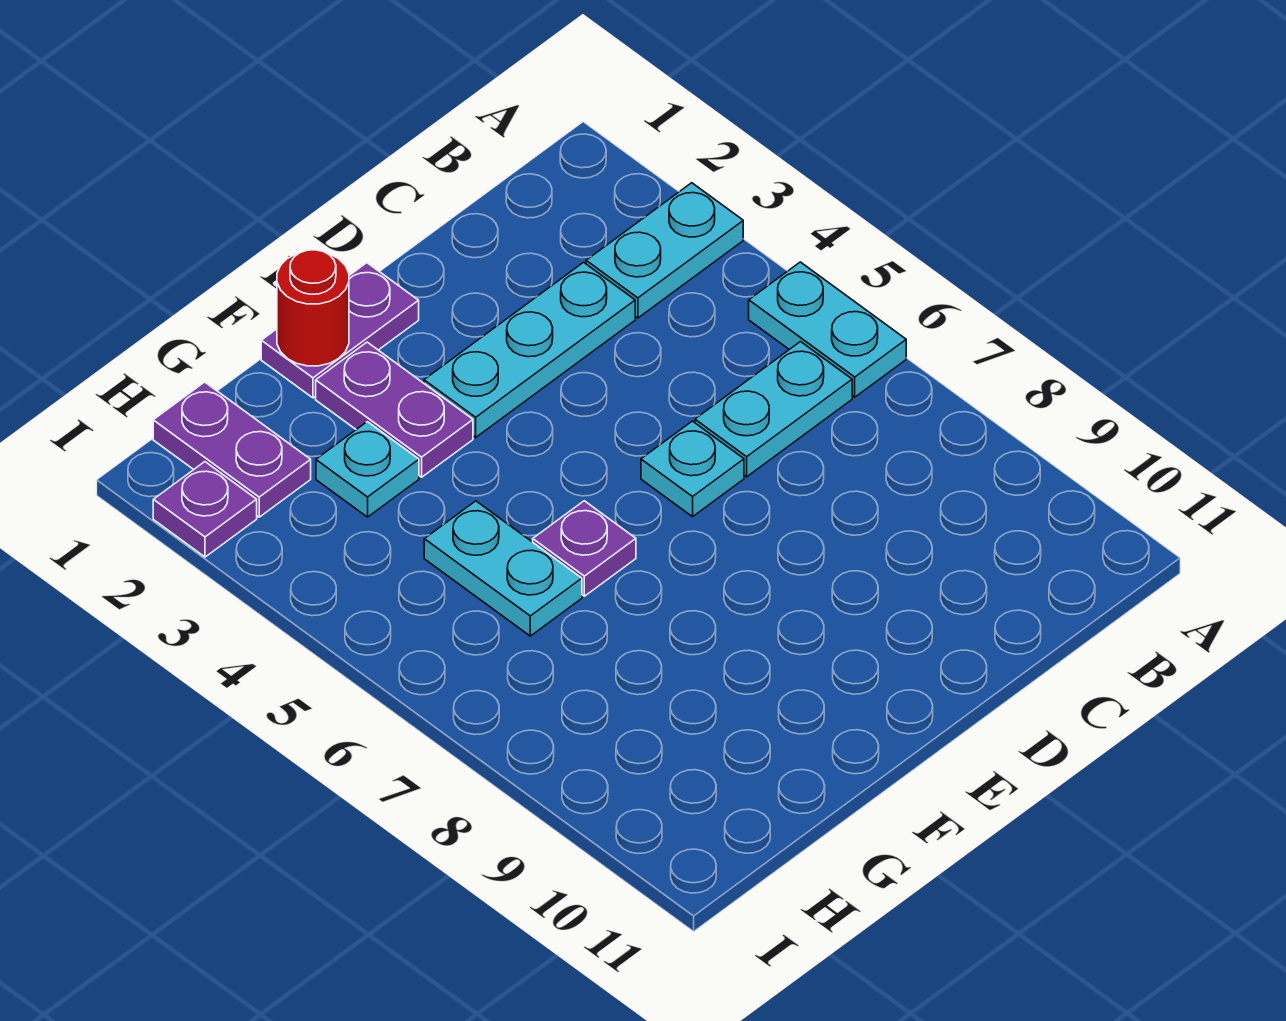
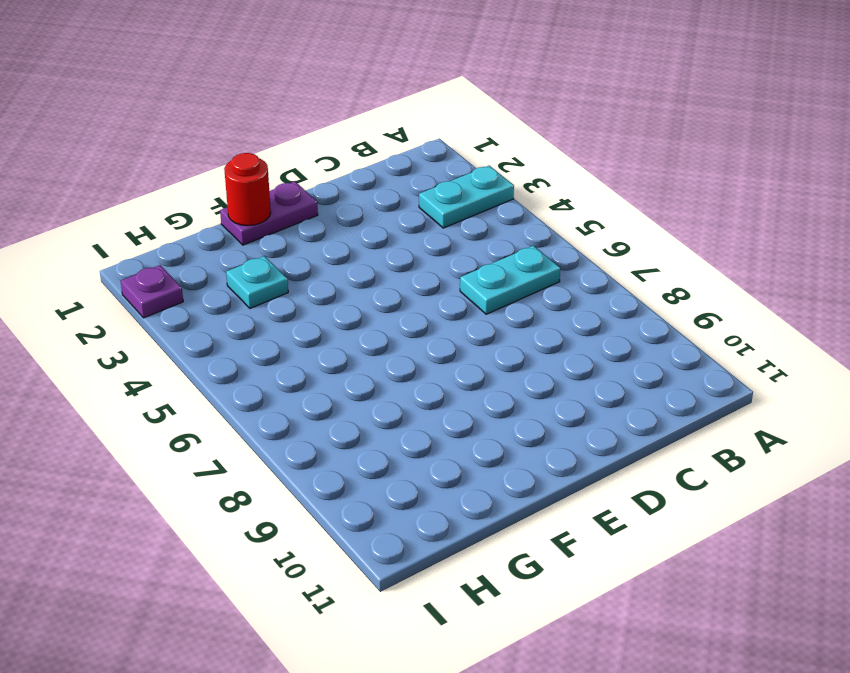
none -> cyan plate A5:A6 level 1
none -> cyan plate C3:E3 level 1
none -> cyan plate D6 level 1

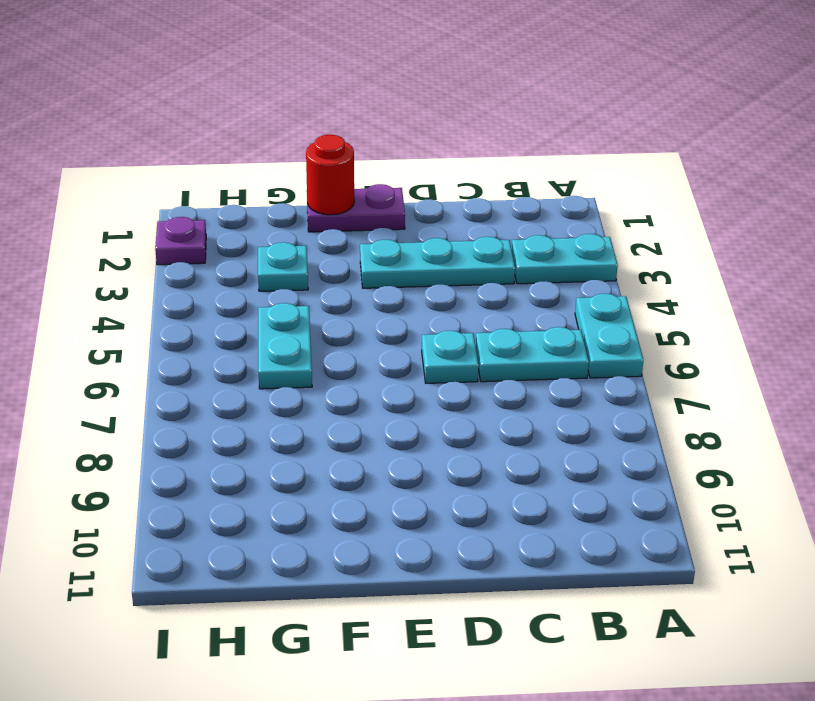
none -> purple plate F2:F3 level 1
none -> purple plate F6 level 1
none -> purple plate H1:H2 level 1

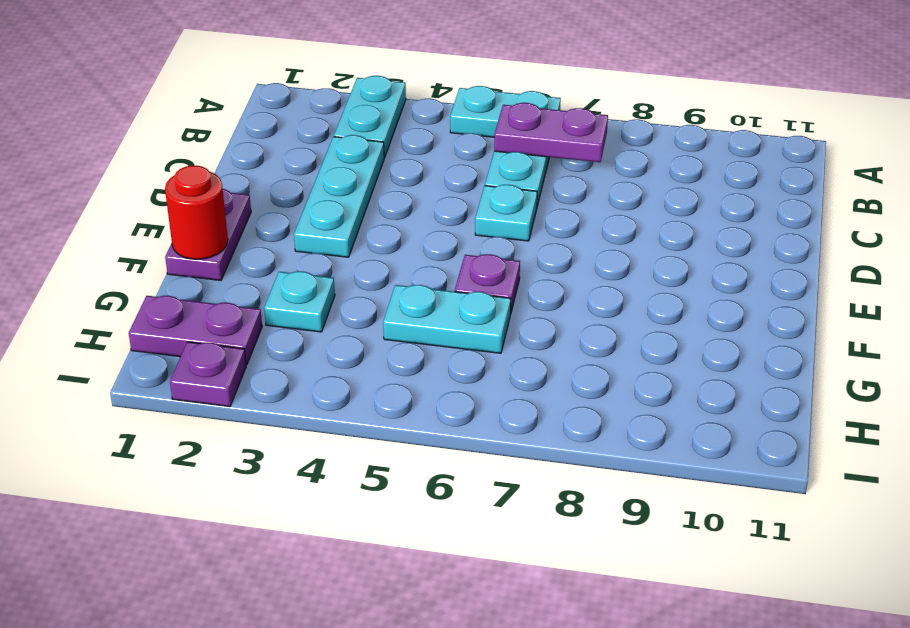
purple plate B6:B7 level 2 -> purple plate F2:F3 level 1

